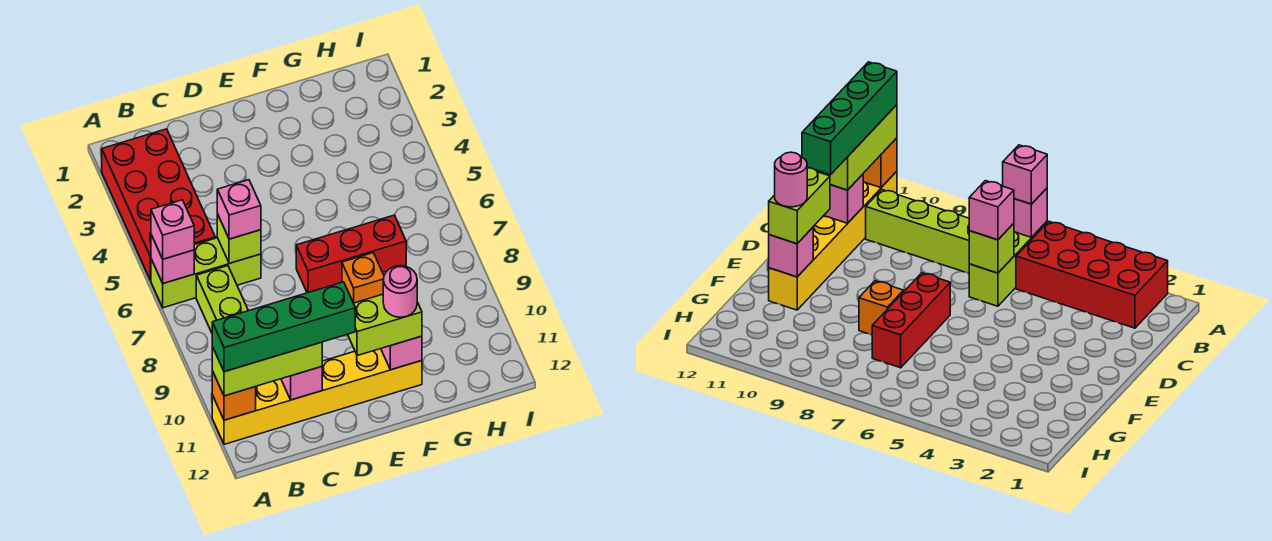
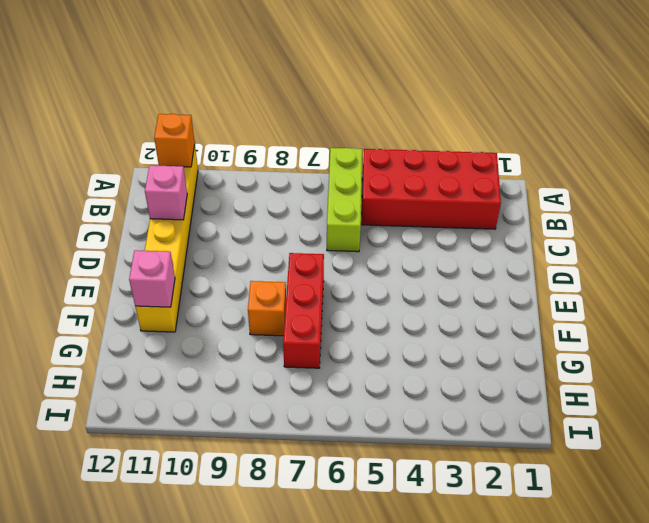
none -> lime brick B7:B10 level 1
none -> pink brick A6 level 2
none -> lime brick C6 level 2

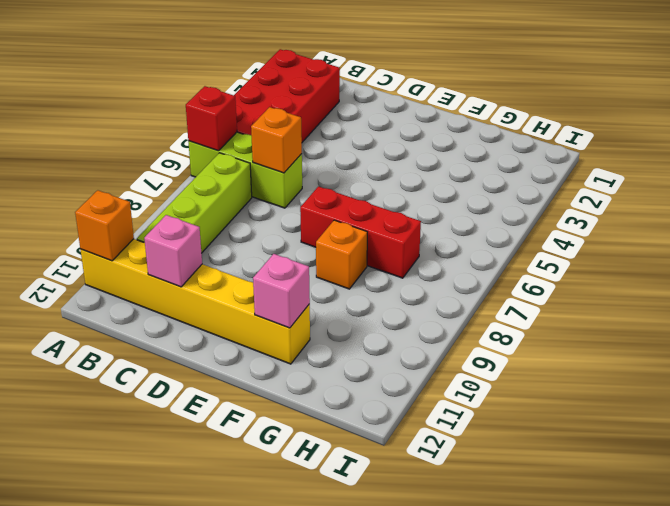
red brick A6 level 2 -> pink brick A6 level 2
orange brick C6 level 2 -> lime brick C6 level 2
none -> pink brick A6 level 3
none -> lime brick A11:C11 level 3
none -> pink brick C6 level 3

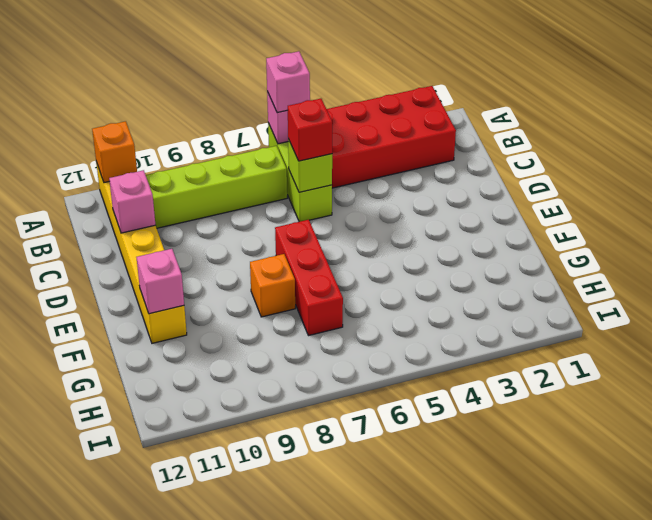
red brick C6 level 3 -> pink brick C6 level 3
none -> lime brick A11:C11 level 3
none -> lime brick E11:F11 level 3
none -> green brick A11:D11 level 4

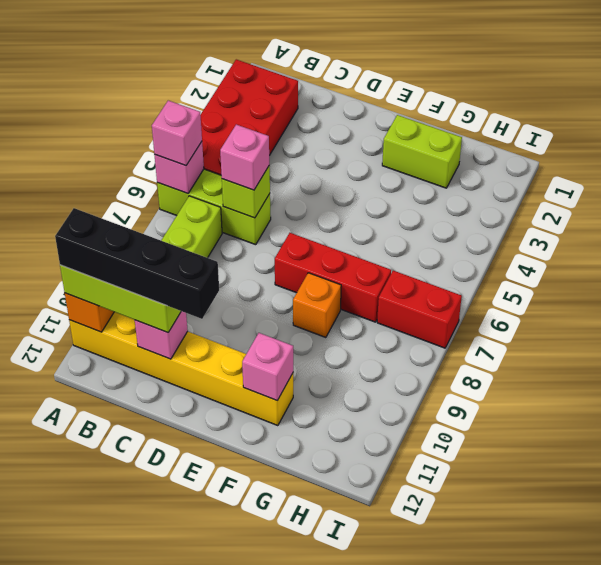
black brick A11:D11 level 4 -> green brick A11:D11 level 4
lime brick F2:G2 level 1 -> lime brick E11:F11 level 3
red brick H7:I7 level 1 -> none
none -> pink round brick F11 level 4

